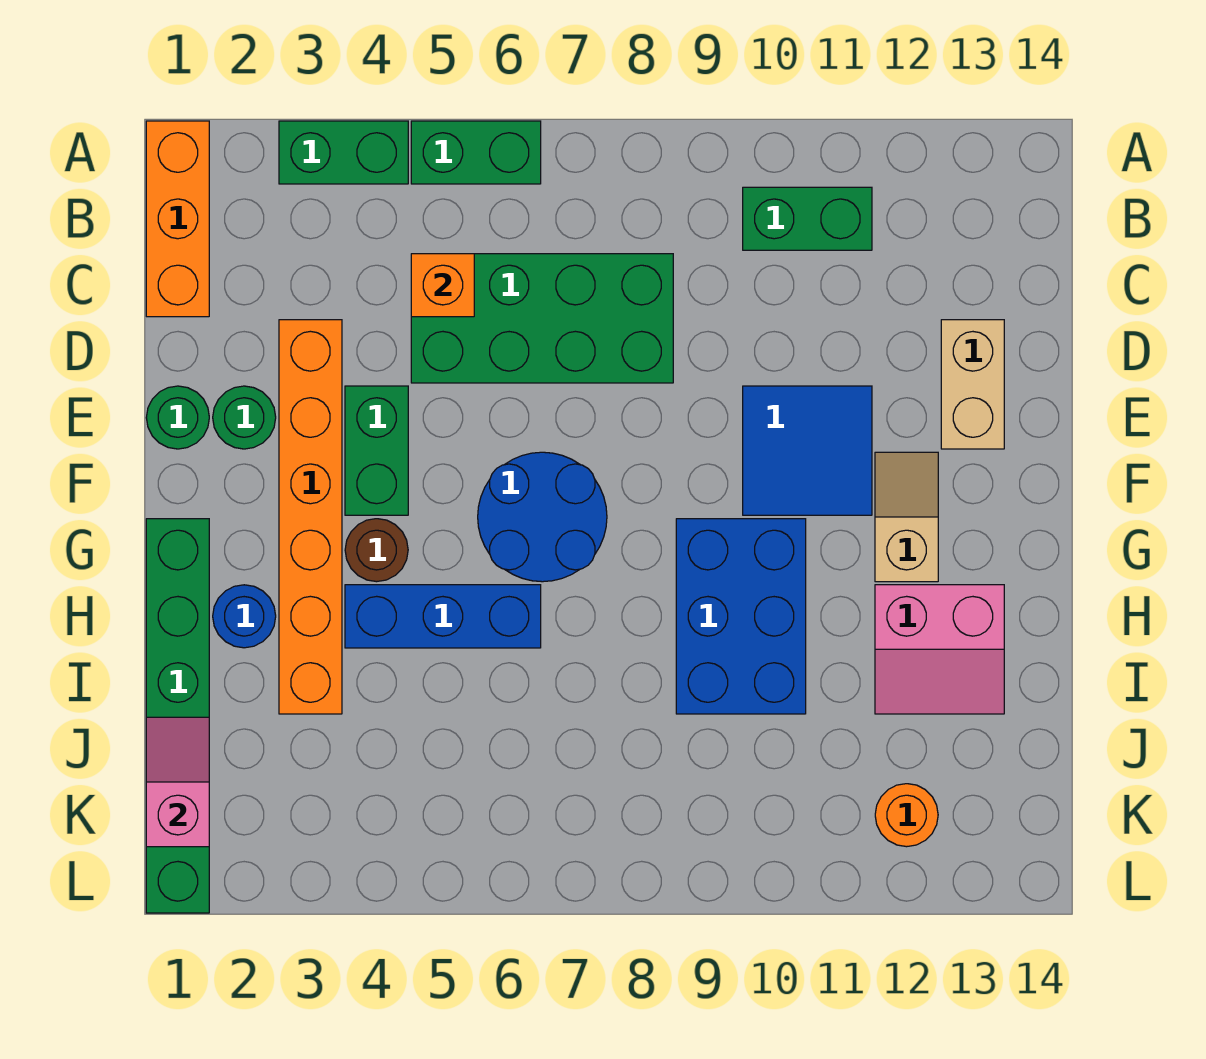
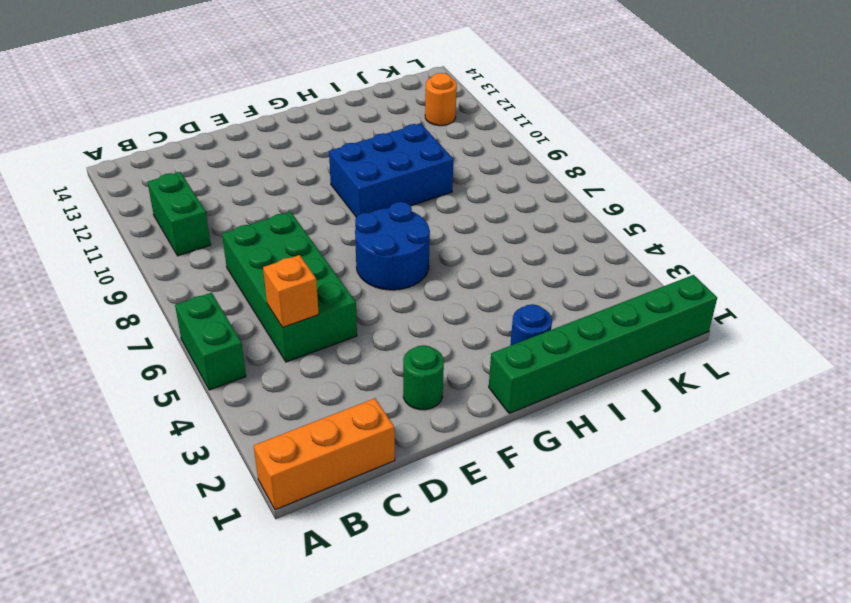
none -> green brick A3:A4 level 1
none -> orange brick D3:I3 level 1
none -> tan brick D13:E13 level 1

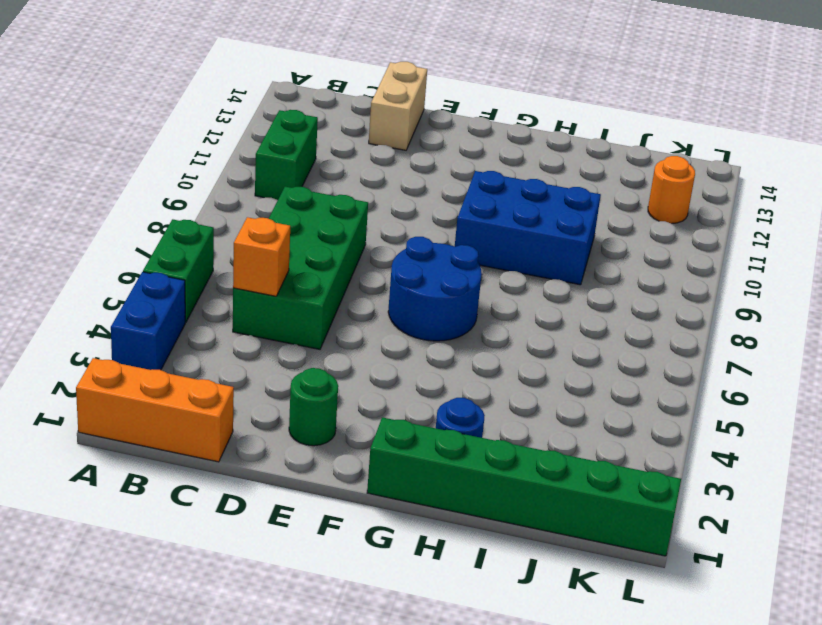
blue brick A3:A4 level 1 -> green brick A3:A4 level 1
tan brick D13:D14 level 1 -> tan brick D13:E13 level 1
none -> orange brick D3:I3 level 1
none -> green round brick E1 level 1
none -> green brick E4:F4 level 1

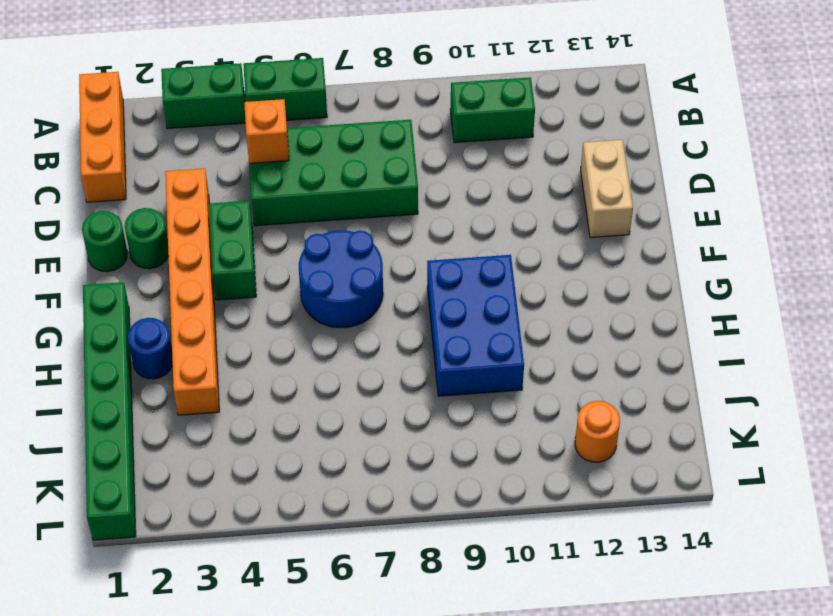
none -> blue tile E10:F11 level 1
none -> tan slope F12:G12 level 1 top G
none -> brown round brick G4 level 1

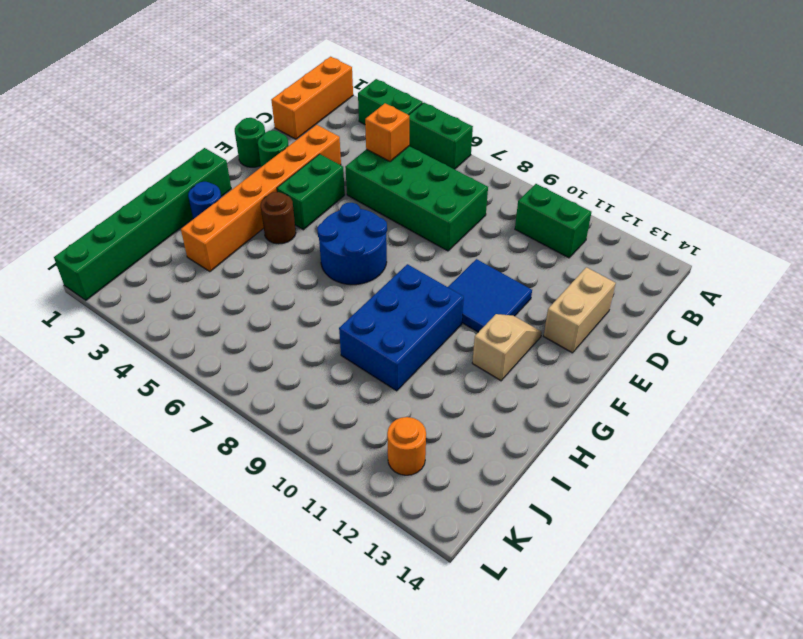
none -> blue brick H4:H6 level 1
none -> pink slope H12:I13 level 1 top H
none -> pink slope J1:K1 level 2 top K

